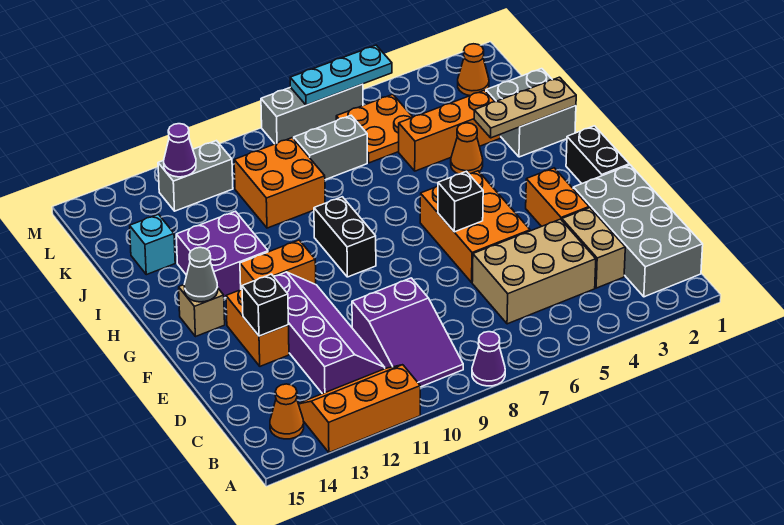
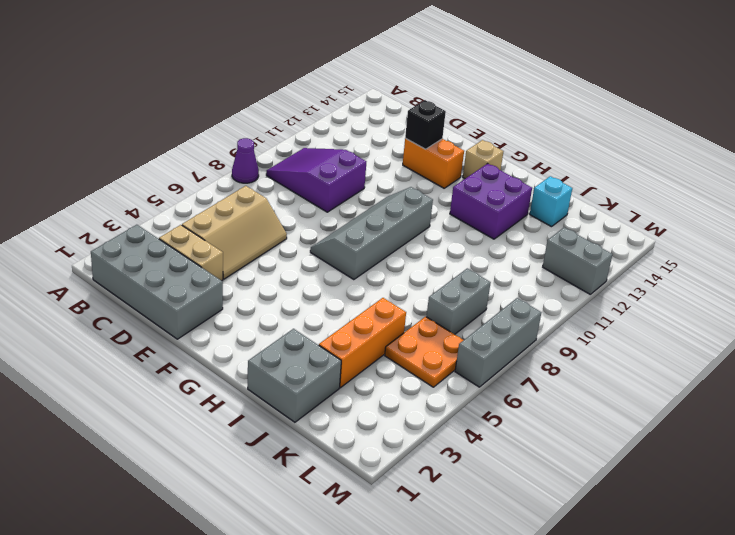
tan slope C4:D6 level 1 top C -> tan brick C4:D6 level 1
grey slope F7:G10 level 1 top G -> black brick G9:H9 level 1
grey brick L12:M12 level 1 -> grey brick L11:L12 level 1
none -> orange slope A11:B13 level 1 top A
none -> orange cone B14 level 1
none -> purple slope C11:F12 level 1 top 12
none -> orange brick E3:F3 level 1

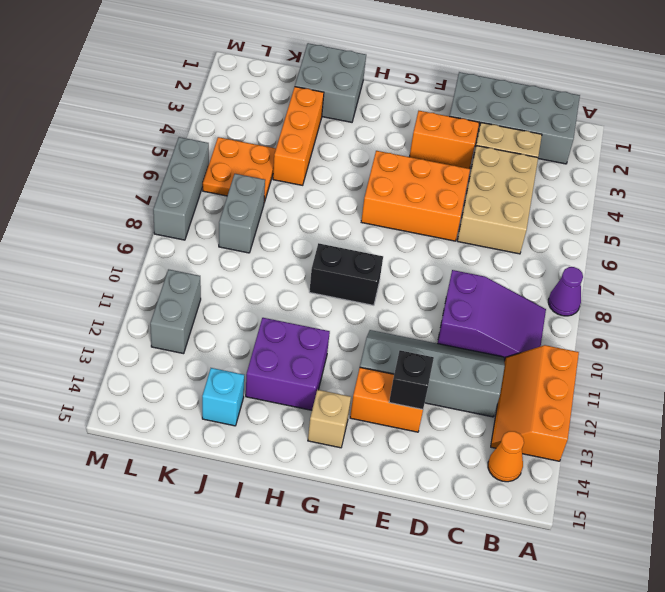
grey slope C11:F12 level 1 top 12 -> purple slope C11:F12 level 1 top 12
none -> black brick F1:G1 level 1
none -> orange brick G11:G12 level 1
none -> orange cone I4 level 1
none -> orange brick J9:K10 level 1

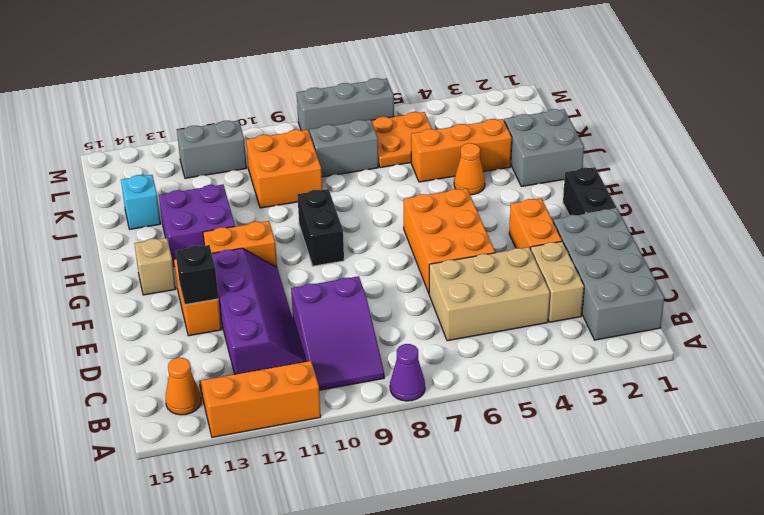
none -> orange cone L2 level 1
none -> black brick F6 level 2
none -> grey cone G14 level 2
none -> tan plate I1:I3 level 2

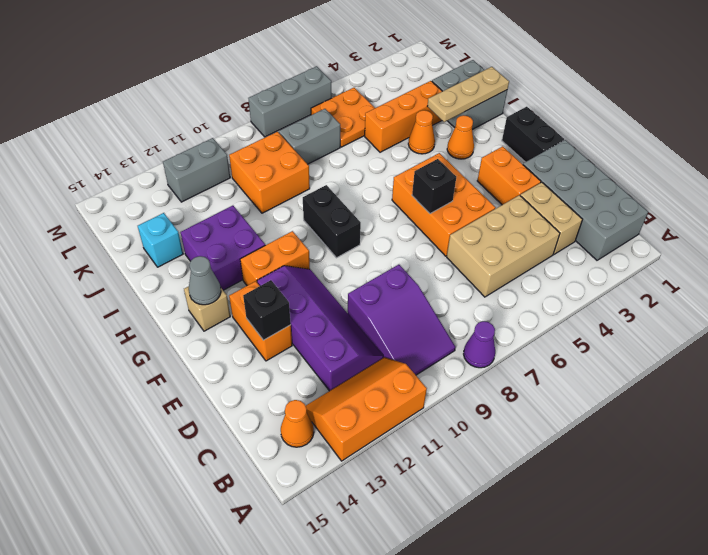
orange cone H3 level 1 -> orange cone L2 level 1
none -> purple cone L12 level 2
none -> cyan plate M5:M7 level 2

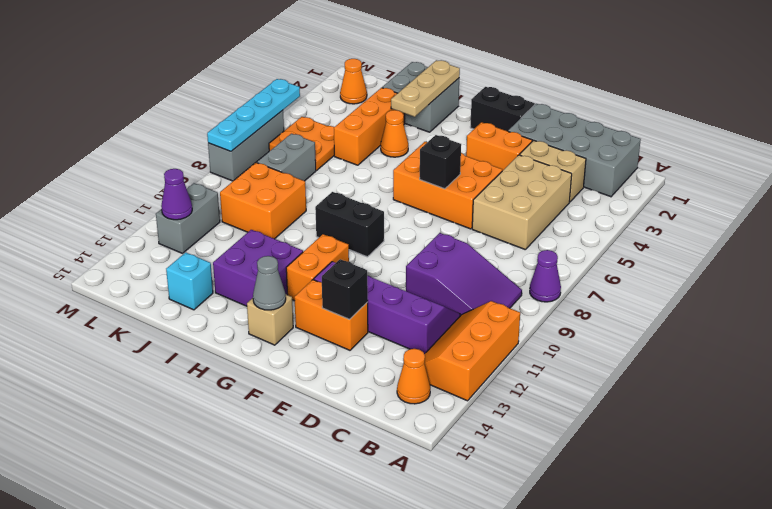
cyan plate M5:M8 level 2 -> cyan plate M5:M7 level 2

